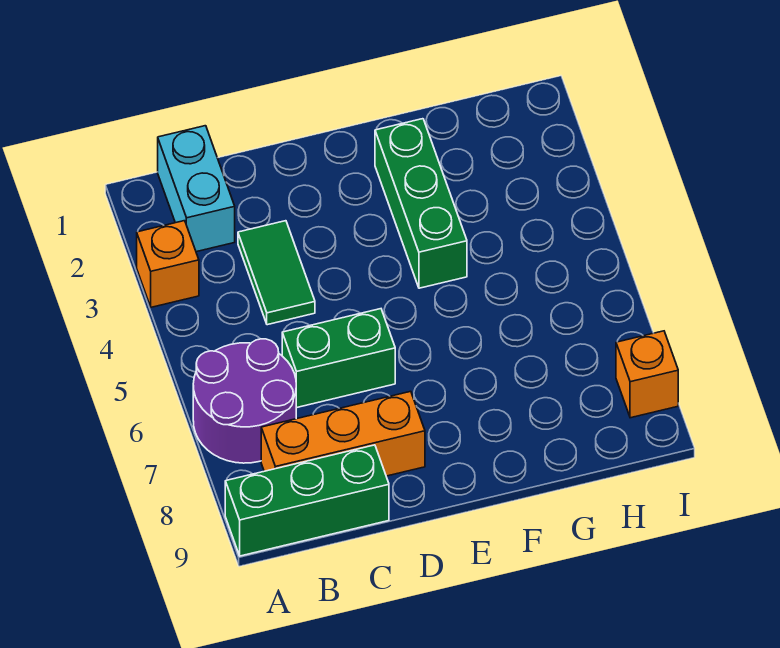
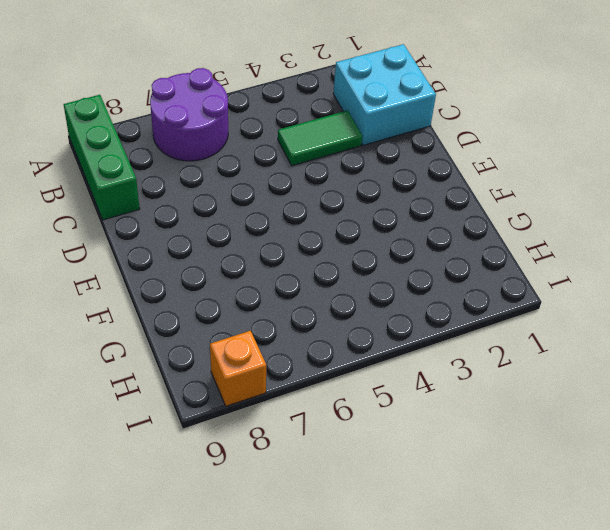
cyan brick B1:C2 level 1 -> cyan brick B1:B2 level 1
none -> orange brick A3 level 1
none -> orange brick B8:D8 level 1

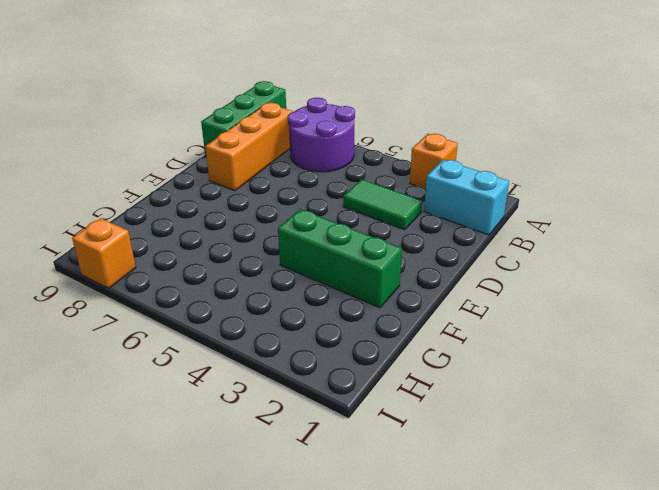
none -> green brick C6:D6 level 1

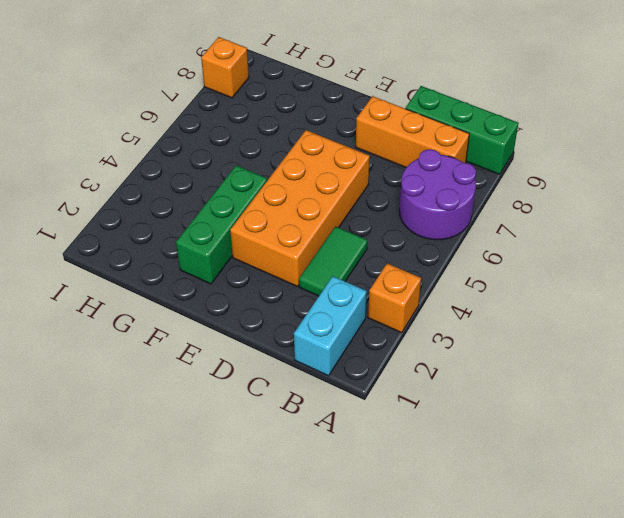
orange brick D3:E6 level 1 -> green brick C6:D6 level 1

